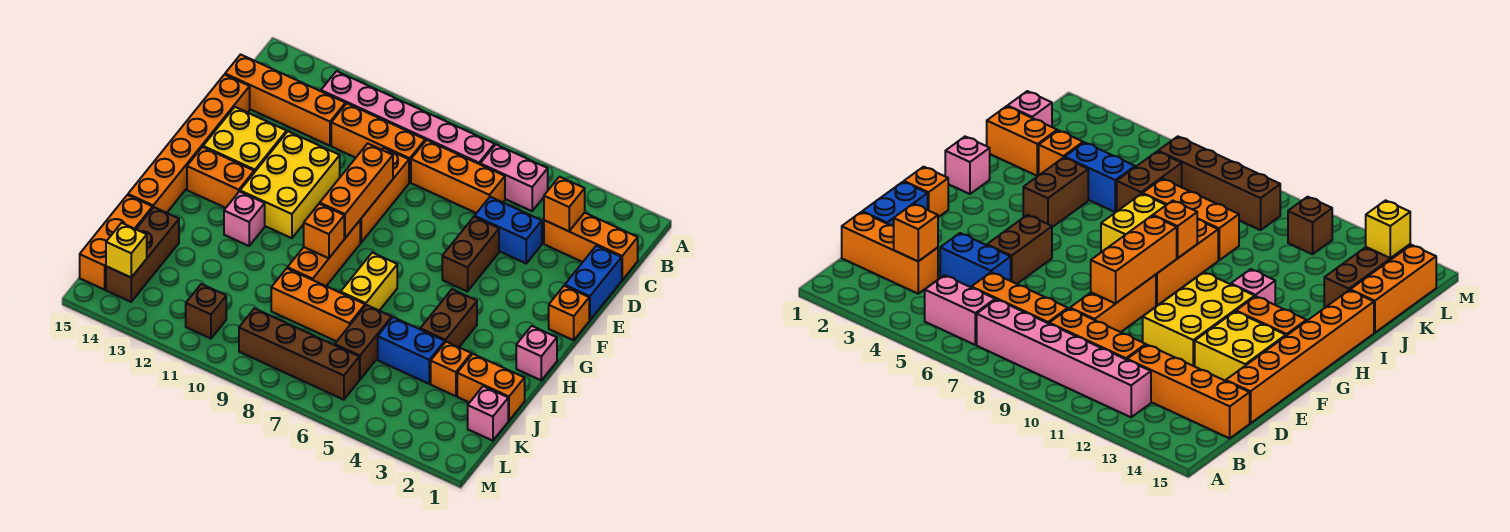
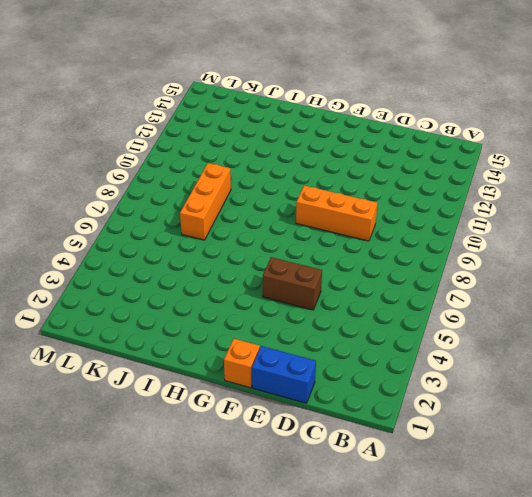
none -> pink brick B5:B6 level 1
none -> pink brick B7:B12 level 1
none -> orange brick C1:C3 level 1
none -> orange brick C6:C8 level 1

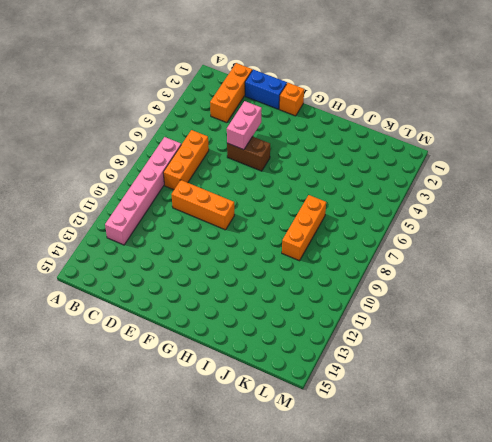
pink brick E4:E5 level 2 -> pink brick B5:B6 level 1
none -> orange brick C9:C11 level 1
none -> orange brick C12:C15 level 1
none -> blue brick D4:D5 level 1
none -> orange brick D15:I15 level 1

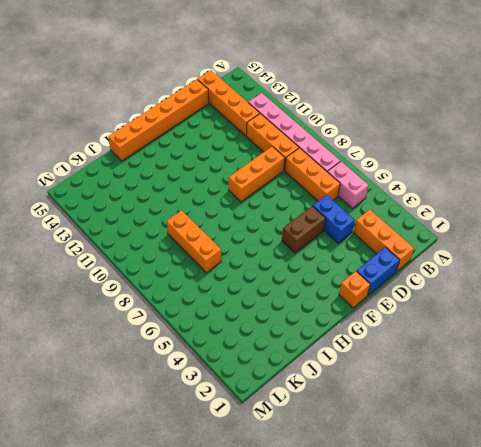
none -> yellow brick E11:G12 level 1
none -> yellow brick E13:F14 level 1
none -> orange brick G9:I9 level 1
none -> orange brick G13:G14 level 1

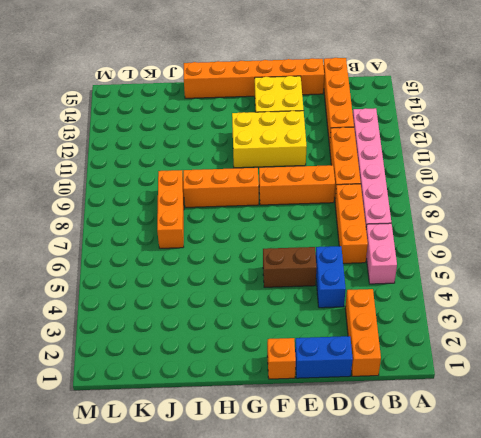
none -> orange brick G13:G14 level 1
none -> pink brick H1 level 1
none -> brown brick H4:I4 level 1
none -> yellow brick H7:I7 level 1

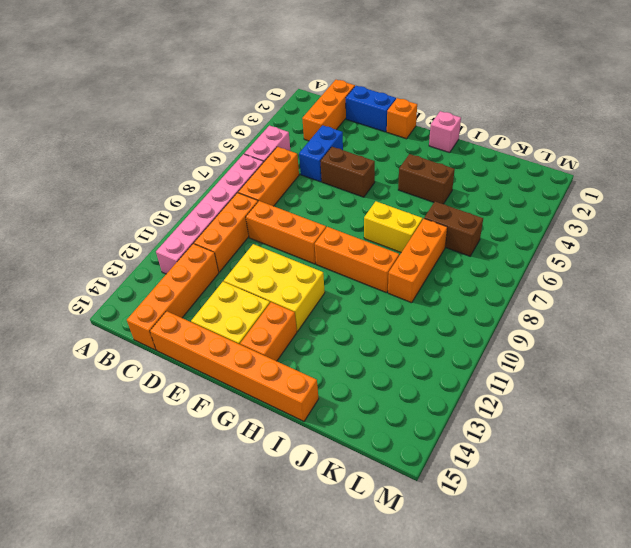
none -> pink brick H12 level 1
none -> orange brick J1:J2 level 1
none -> orange brick J3 level 1
none -> blue brick J4:J5 level 1

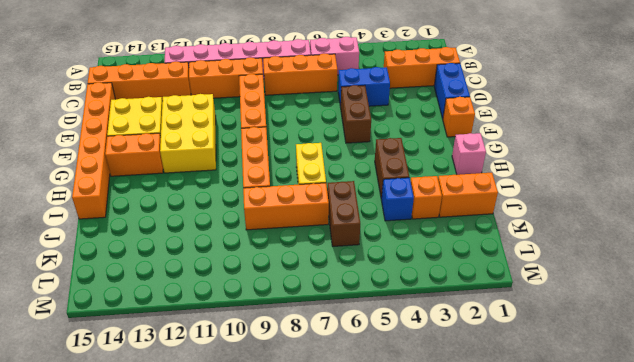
blue brick J4 level 1 -> blue brick J4:J5 level 1
none -> pink brick H12 level 1
none -> brown brick J14:L14 level 1
none -> orange brick J15:L15 level 1
none -> pink brick K1 level 1

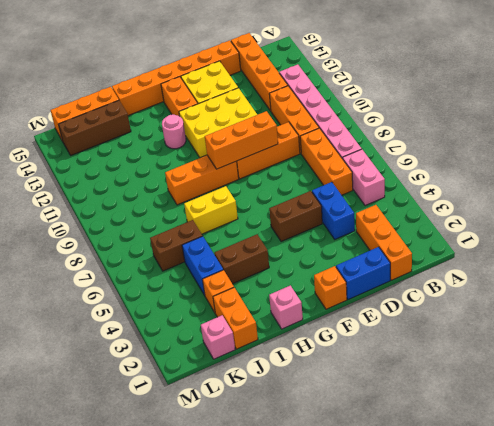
pink round brick H12 level 1 -> pink brick H12 level 1
none -> orange brick J7:J9 level 1
none -> brown brick L6:L9 level 1
none -> brown brick L11 level 1
none -> orange brick C3 level 2

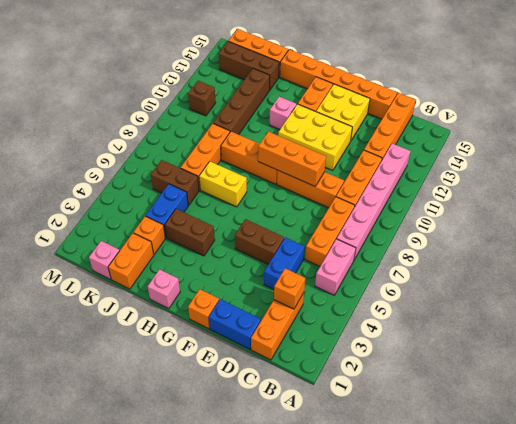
brown brick J10:J13 level 1 -> brown brick L6:L9 level 1
none -> orange brick H9 level 2
none -> yellow brick L14 level 2

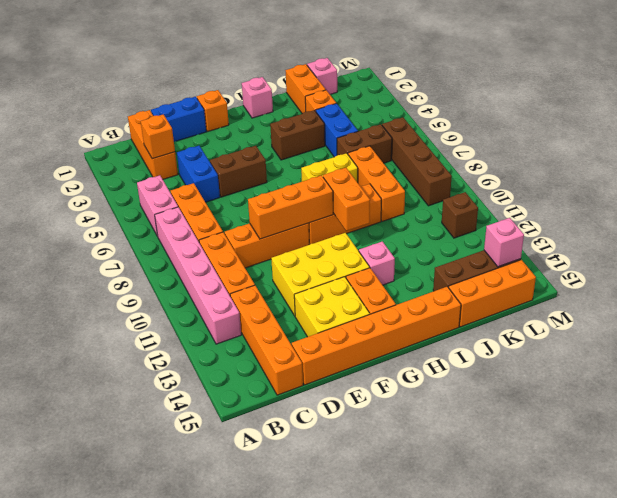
orange brick H9:H10 level 2 -> orange brick H9 level 2
pink brick L14 level 2 -> yellow brick L14 level 2

